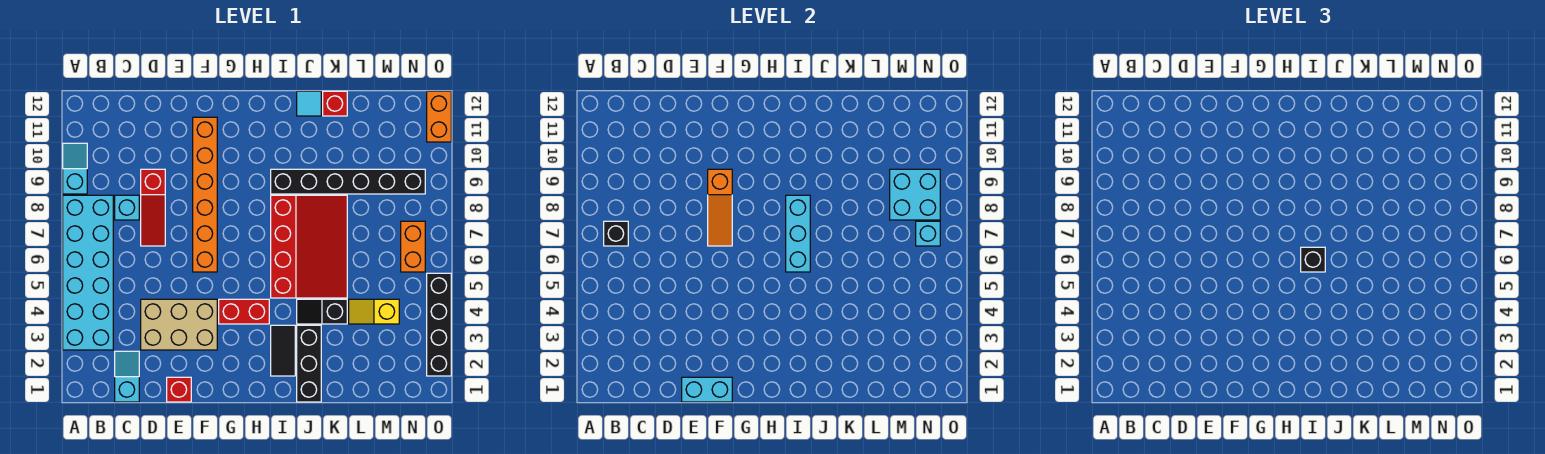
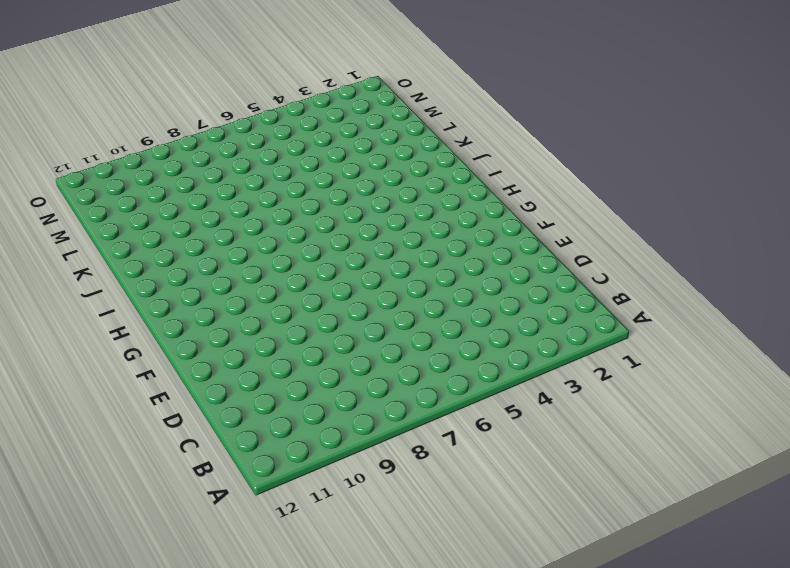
none -> cyan brick A3:B8 level 1
none -> cyan slope A9:A10 level 1 top 9
none -> cyan slope C1:C2 level 1 top 1

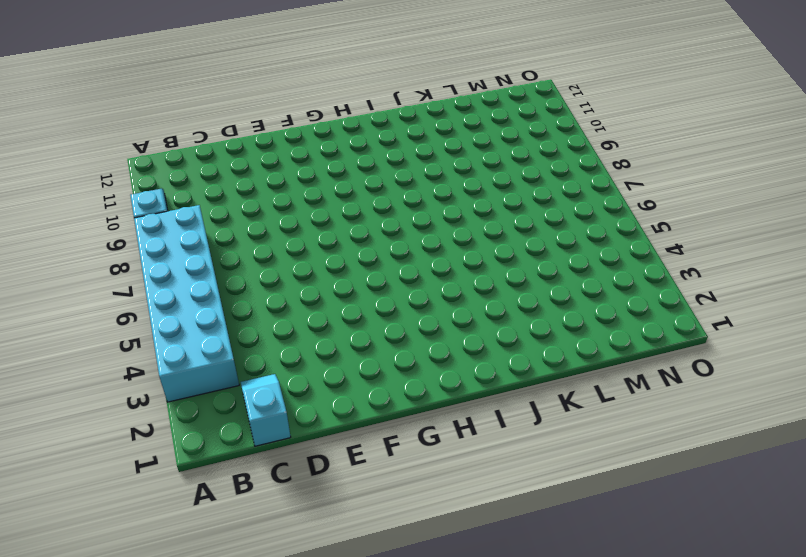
none -> cyan brick C8 level 1
none -> tan brick D3:F4 level 1
none -> red slope D7:D9 level 1 top 9

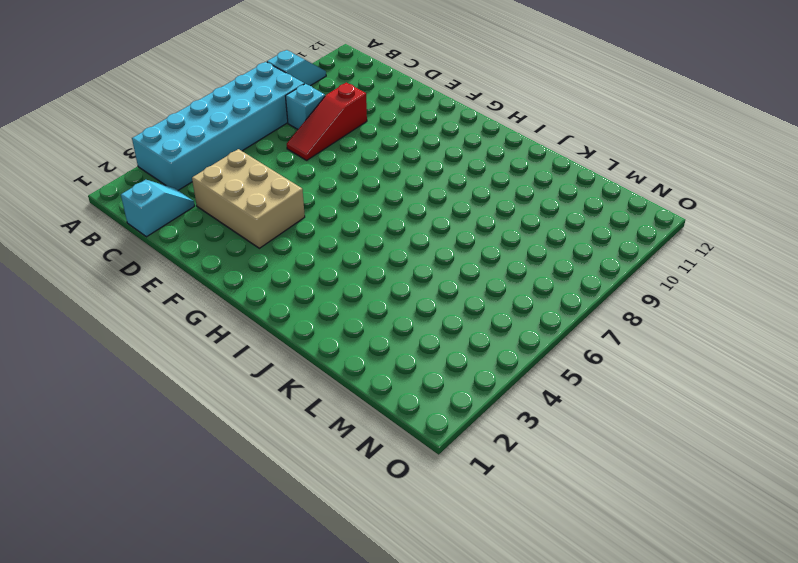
none -> red brick E1 level 1
none -> orange brick F6:F11 level 1
none -> red brick G4:H4 level 1

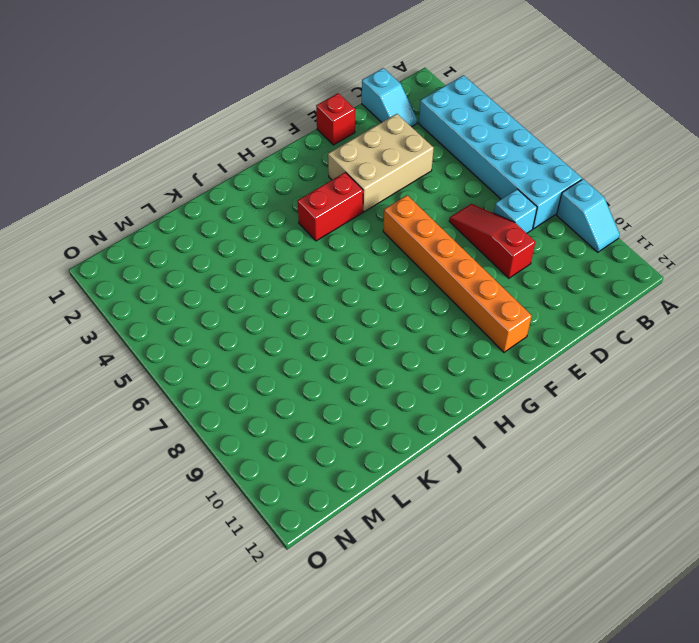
none -> black tile I2:I3 level 1
none -> red slope I5:K8 level 1 top I
none -> black brick I9:N9 level 1

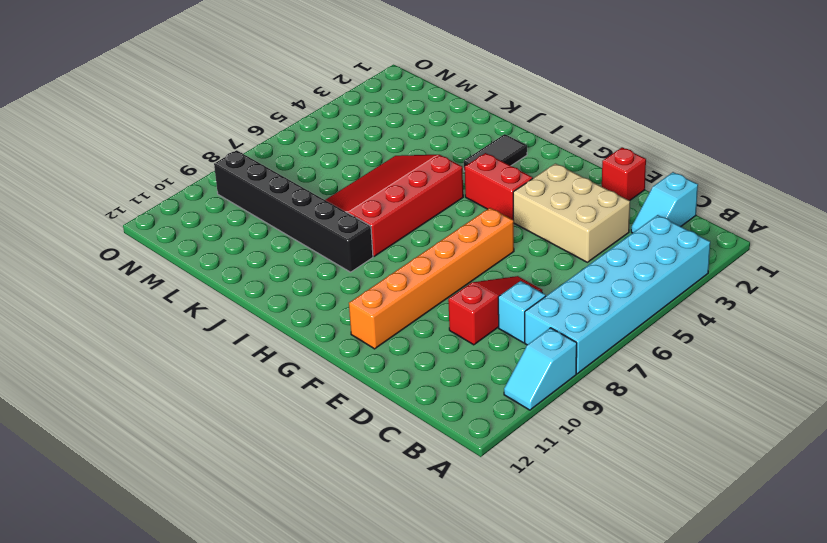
none -> black brick J1:J3 level 1
none -> black slope J4:K4 level 1 top K
none -> cyan tile J12 level 1

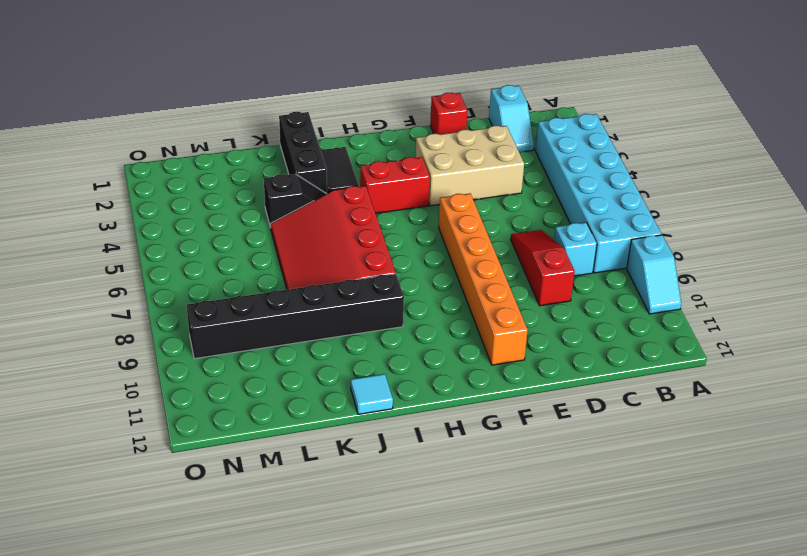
none -> red brick K12 level 1
none -> yellow slope L4:M4 level 1 top M
none -> orange brick N6:N7 level 1

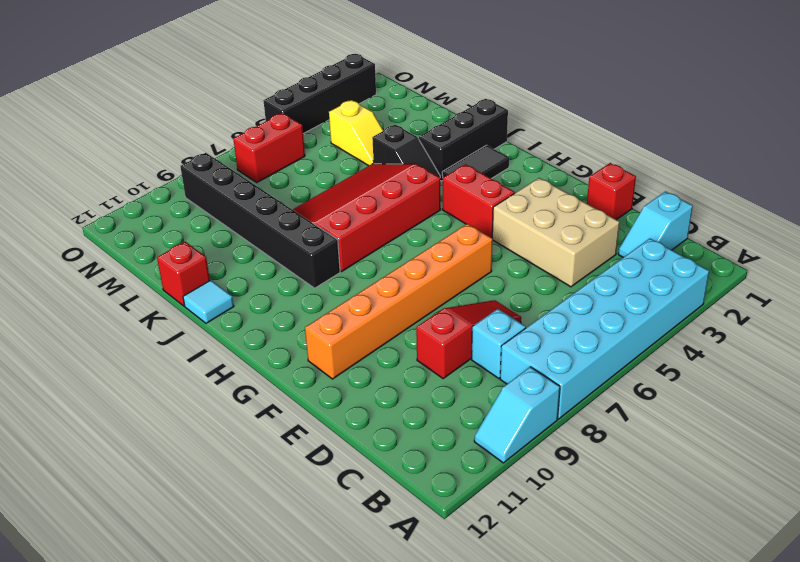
red brick N6:N7 level 1 -> orange brick N6:N7 level 1
none -> orange brick O11:O12 level 1
none -> black brick B7 level 2
none -> cyan brick E1:F1 level 2

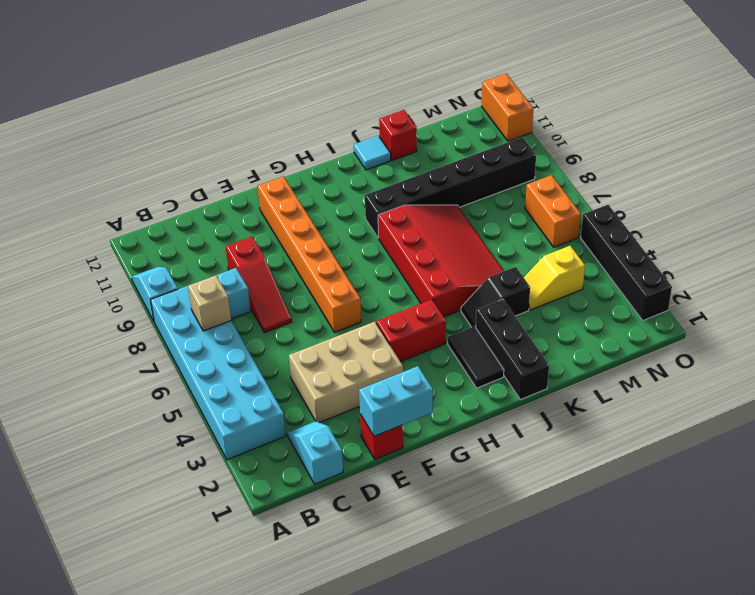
tan brick B7 level 2 -> black brick B7 level 2
none -> orange slope F7:F9 level 2 top 9
none -> cyan brick I6:I8 level 2
none -> cyan brick M8:N9 level 2

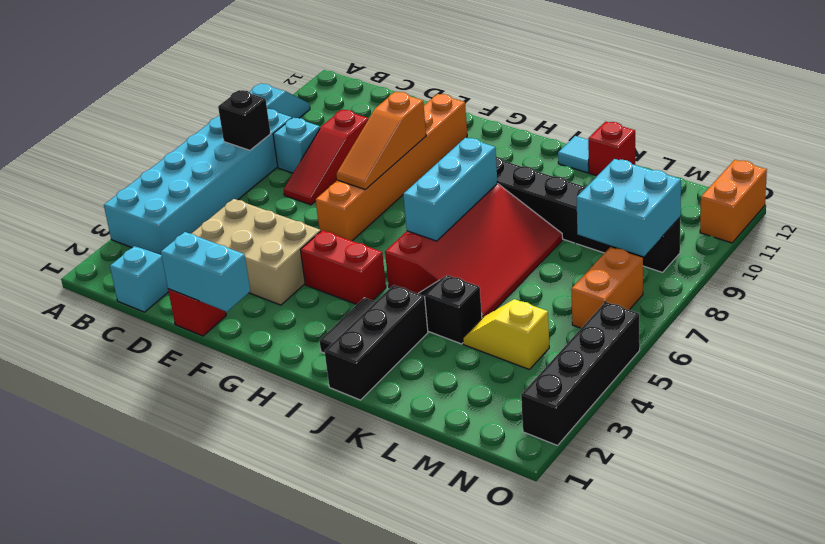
none -> cyan brick N7 level 2
none -> black brick I6 level 3

